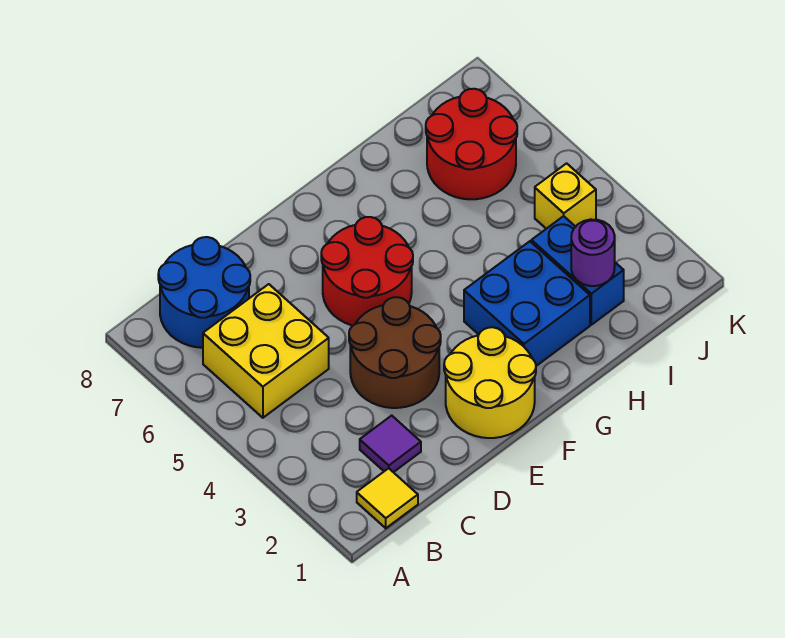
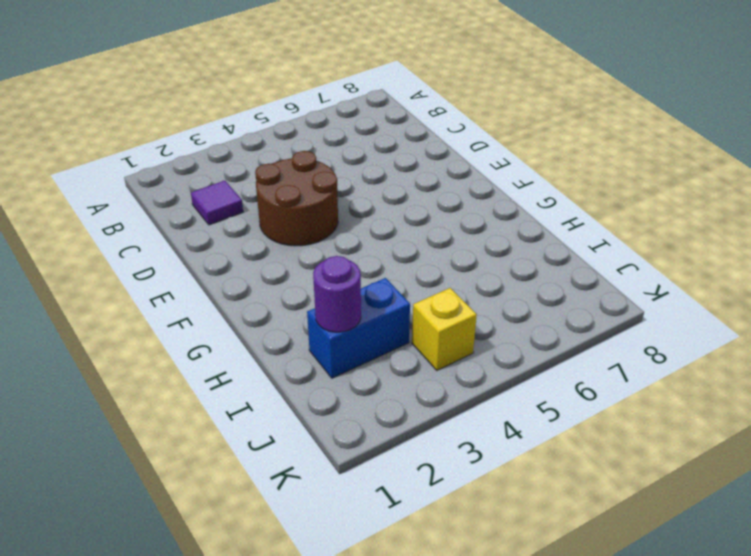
none -> yellow tile B1 level 1
none -> yellow brick B5:C6 level 1
none -> blue round brick B7:C8 level 1

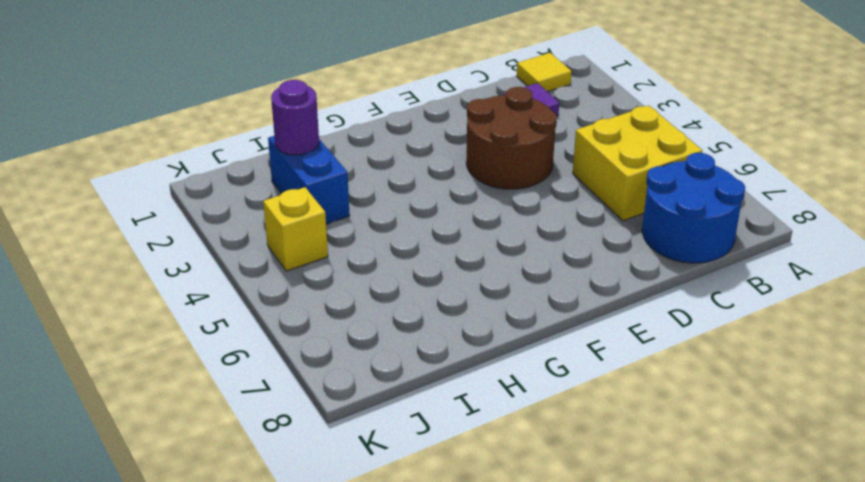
none -> yellow round brick E1:F2 level 1
none -> red round brick E5:F6 level 1
none -> blue brick G2:H3 level 1

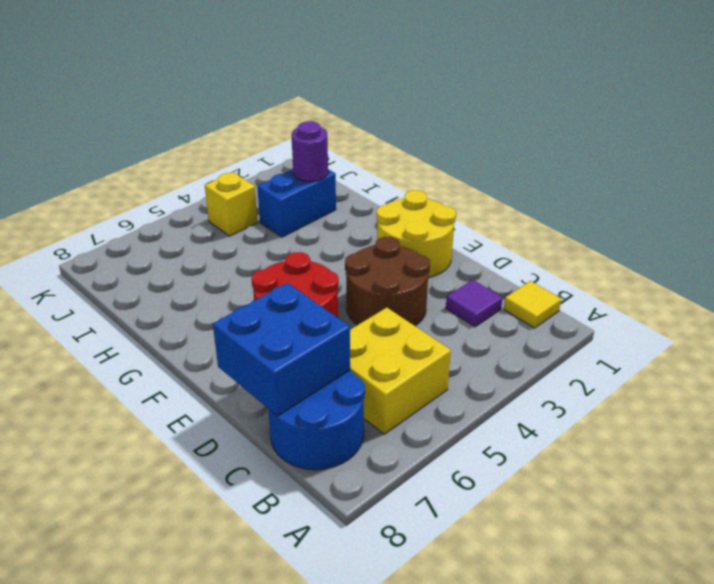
blue brick C7:D8 level 2 -> blue brick G2:H3 level 1
none -> red round brick I6:J7 level 1

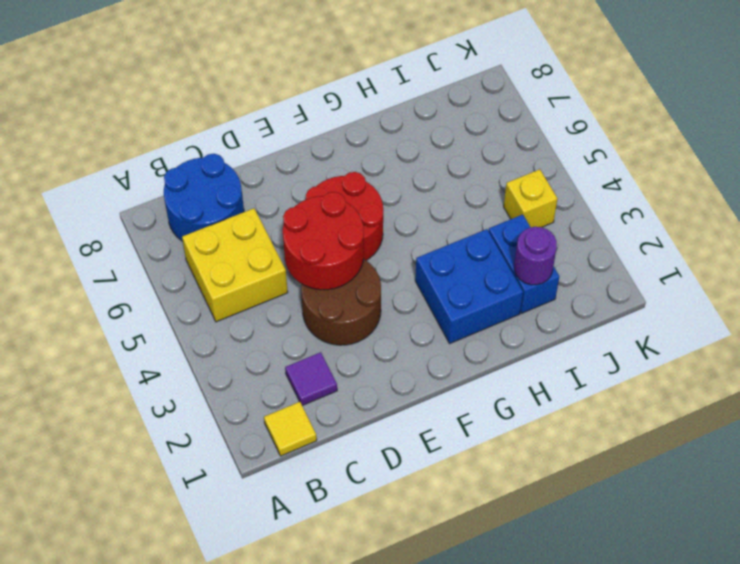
red round brick D4:E5 level 2 -> red round brick I6:J7 level 1
none -> yellow round brick E1:F2 level 1

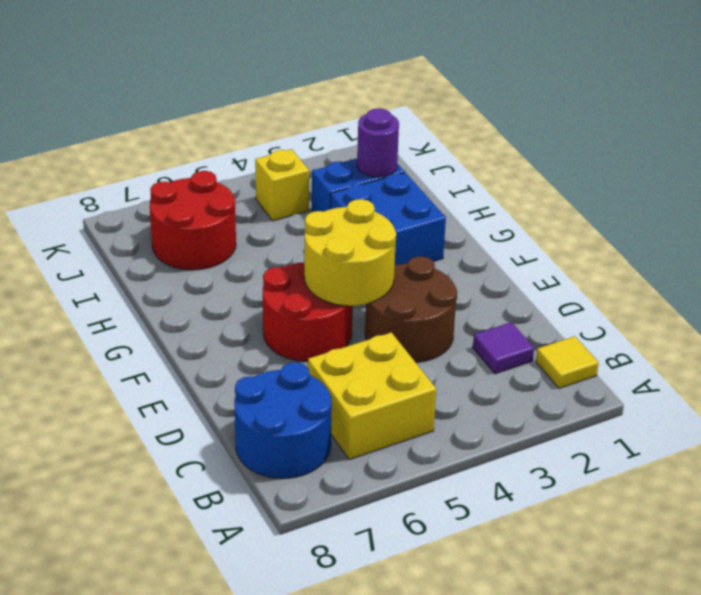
yellow round brick E4:F5 level 2 -> yellow round brick E1:F2 level 1

